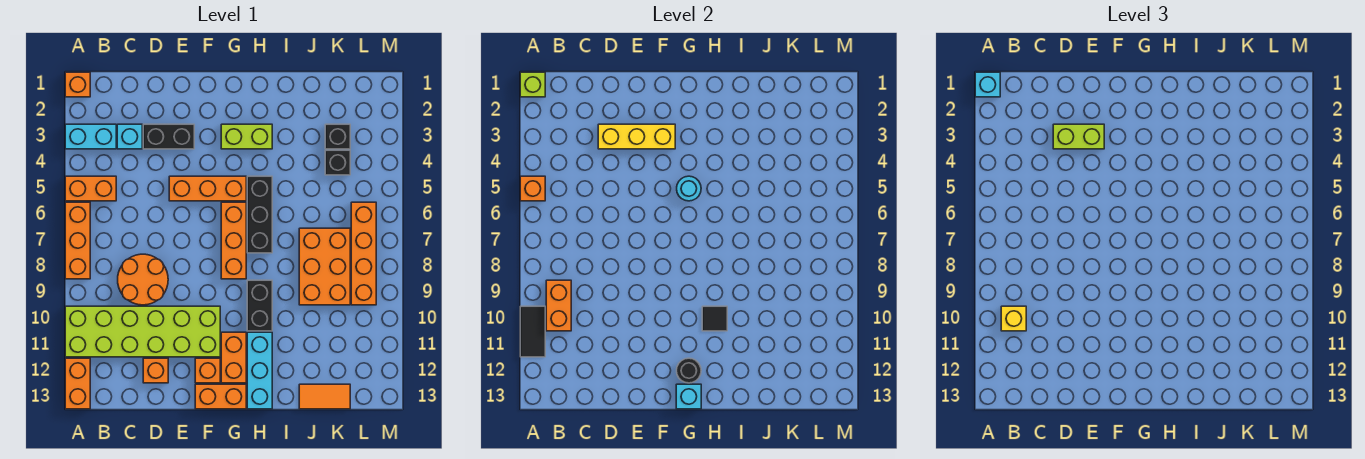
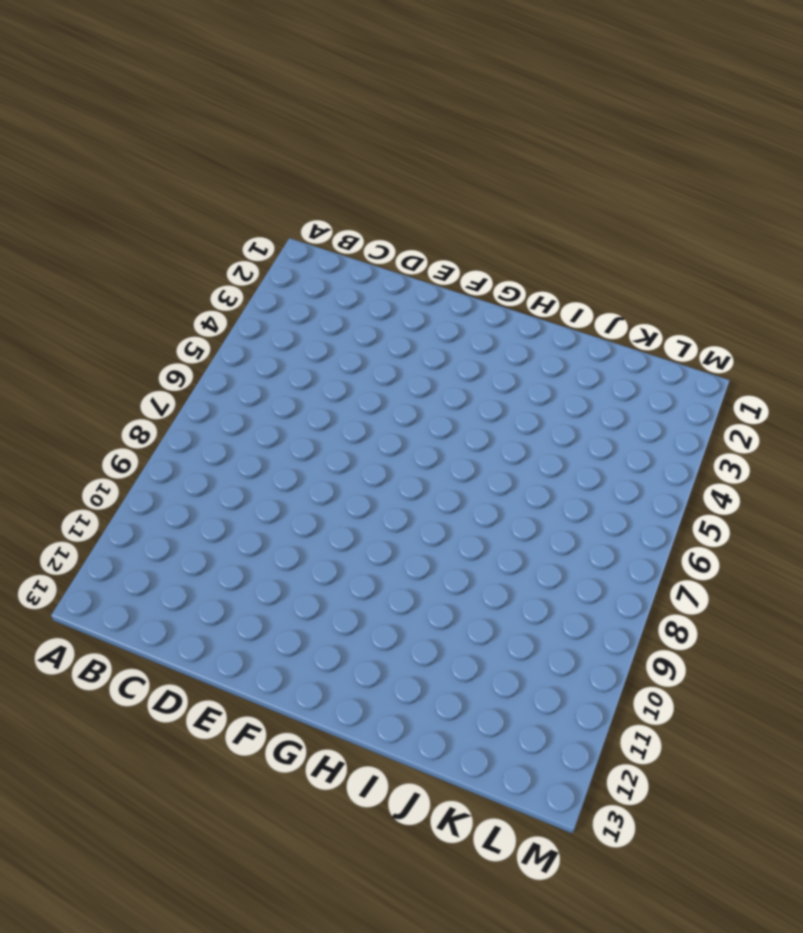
none -> orange brick A1 level 1
none -> cyan brick A3:B3 level 1
none -> orange brick A5:B5 level 1
none -> orange brick A6:A8 level 1

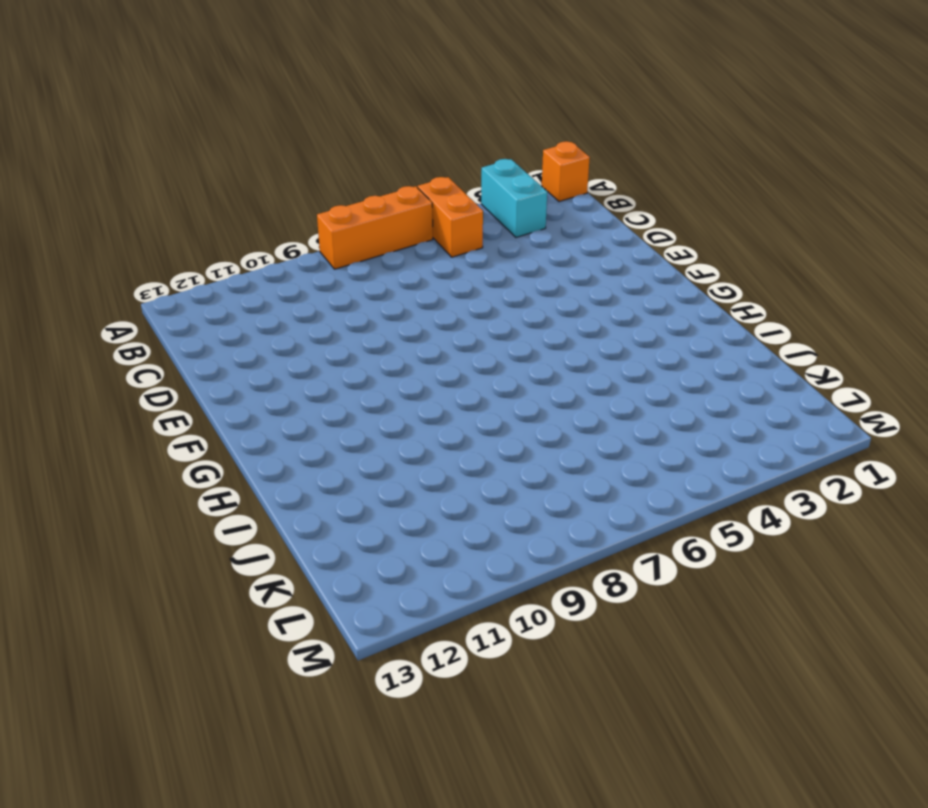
none -> lime brick A10:F11 level 1
none -> orange brick A12:A13 level 1
none -> cyan brick C3 level 1
none -> orange round brick C8:D9 level 1

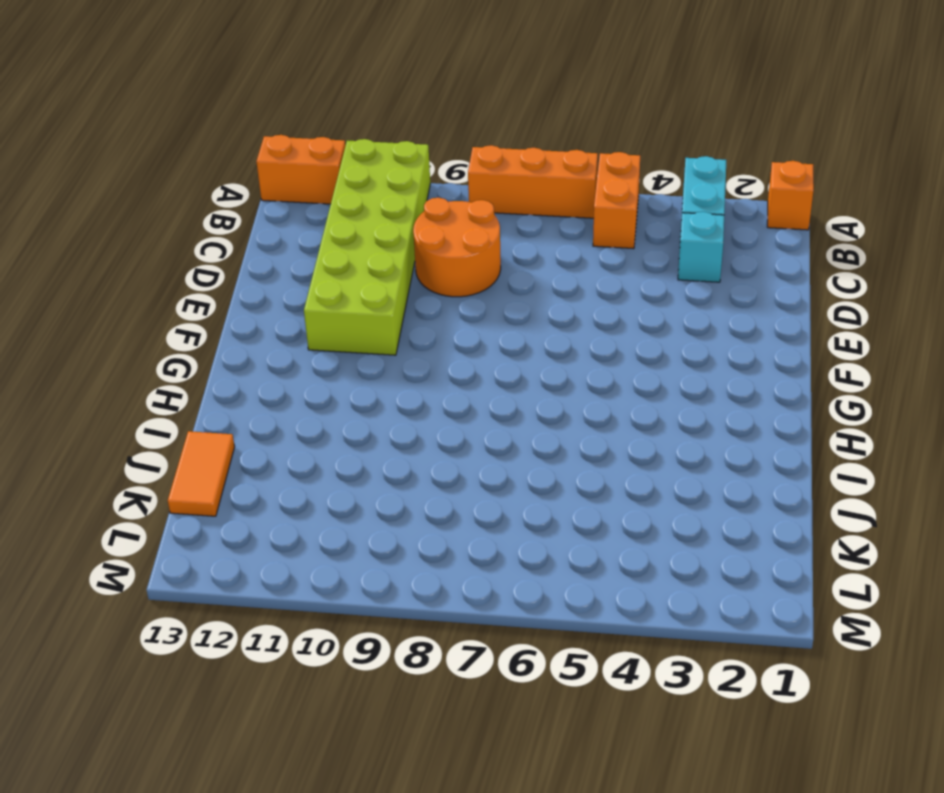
none -> black brick D3:E3 level 1
none -> orange brick D12 level 1
none -> orange brick E5:G5 level 1
none -> orange brick F12 level 1

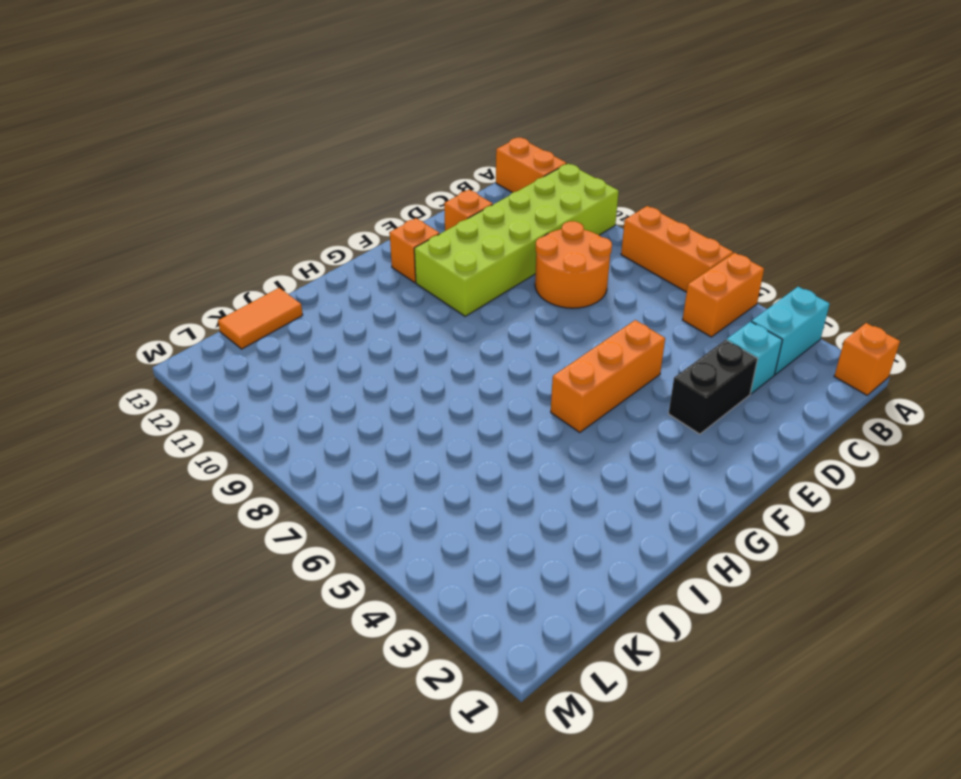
none -> orange brick F13:G13 level 1
none -> lime brick G3:H3 level 1
none -> orange brick G6:G8 level 1
none -> orange brick G11:G12 level 1

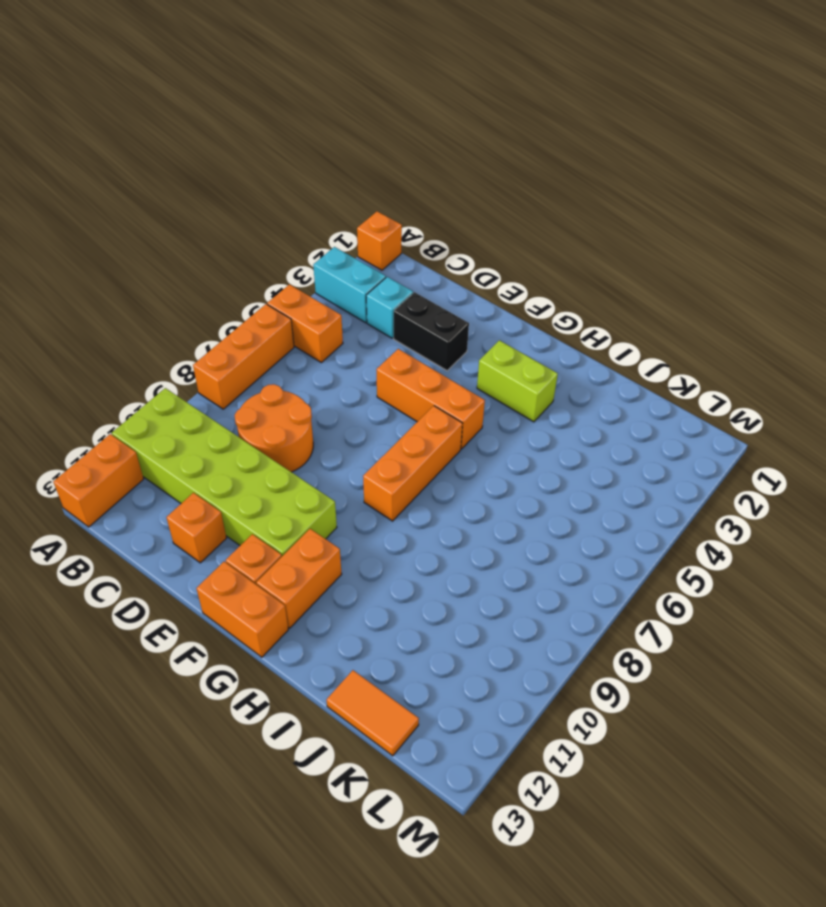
none -> black brick H5:H7 level 1
none -> black brick H9:H10 level 1
none -> cyan brick H11:H13 level 1
none -> orange brick J7:K9 level 1

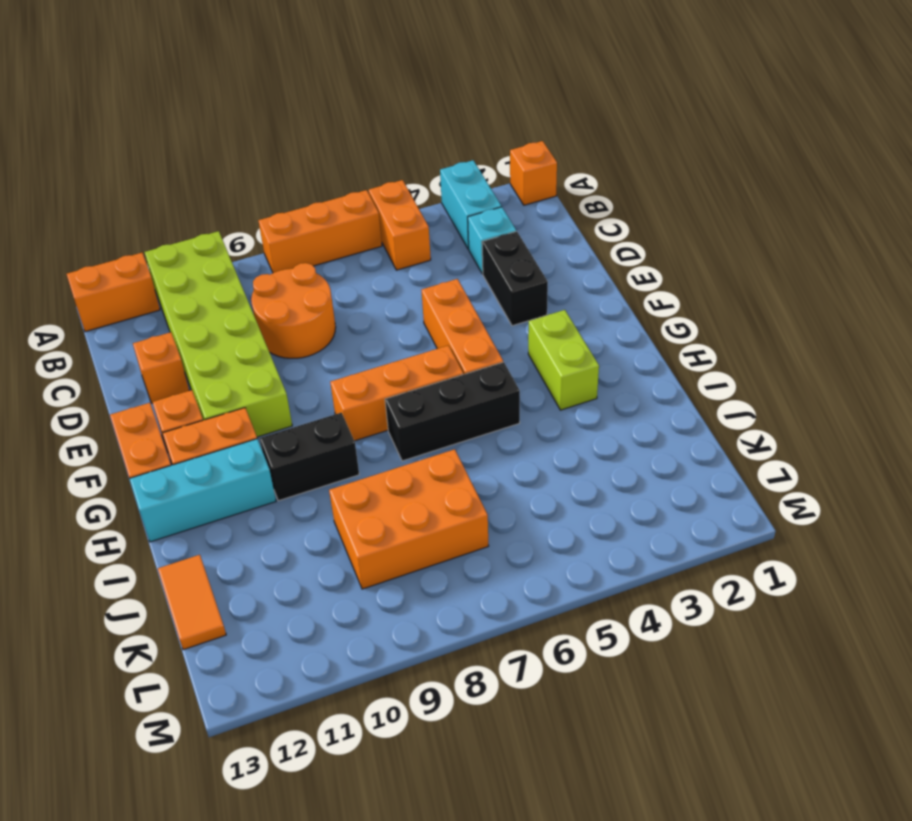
none -> black brick K3 level 1
none -> black brick K4 level 1
none -> orange brick L6:L9 level 1
none -> lime brick A1 level 2

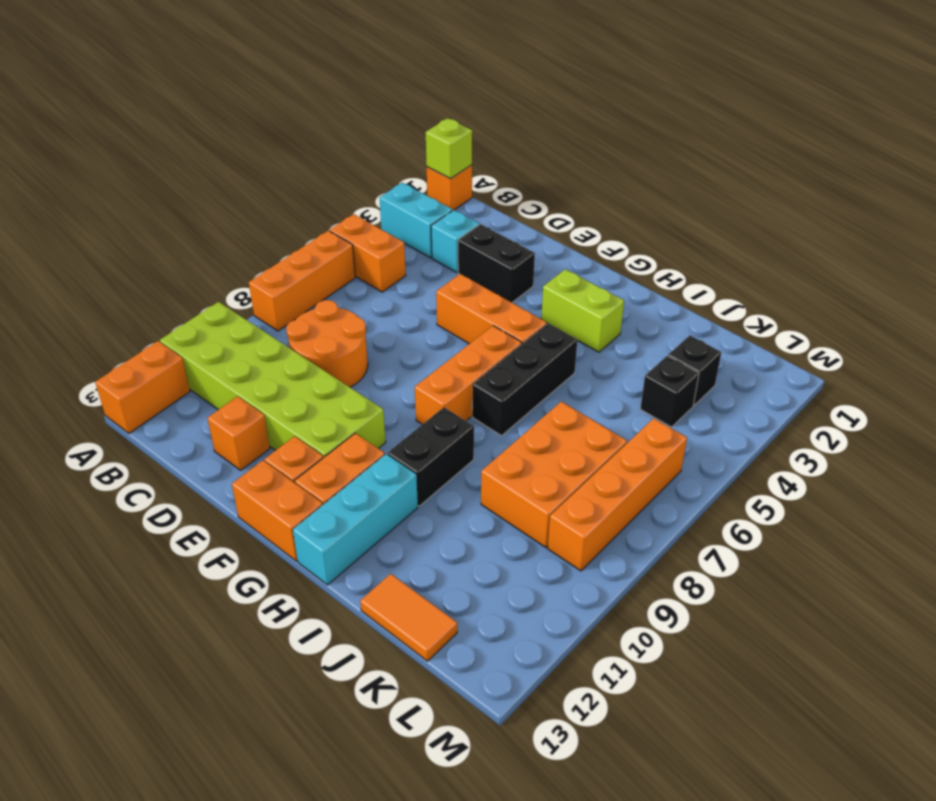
none -> orange brick A5 level 2
none -> black tile A10:A11 level 2
none -> orange brick B9:B10 level 2
none -> yellow brick D3:F3 level 2

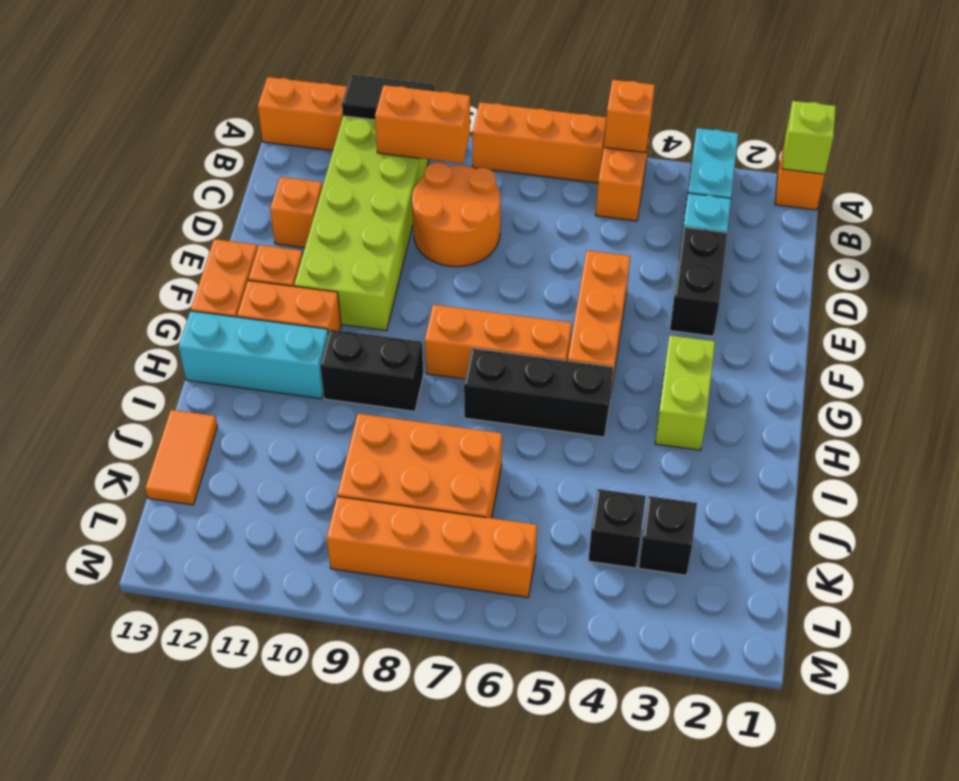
none -> yellow brick D3:F3 level 2
none -> cyan round brick G5 level 2
none -> black round brick G12 level 2
none -> cyan brick G13 level 2

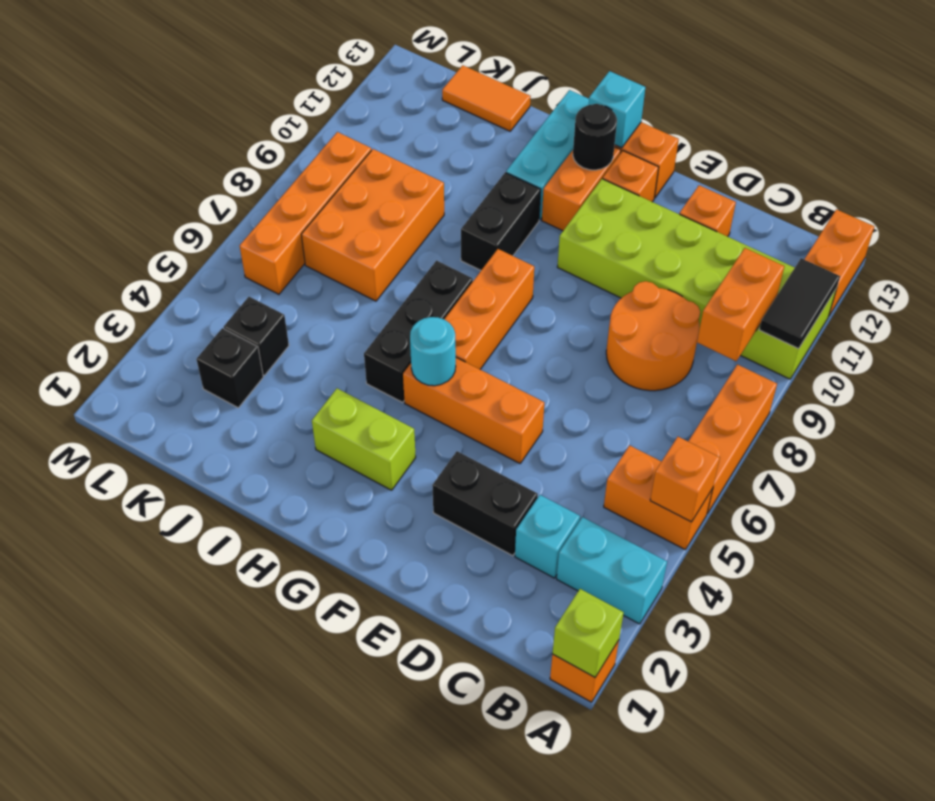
none -> yellow brick D3:F3 level 2
none -> black tile H10 level 2
none -> cyan brick A1 level 3
none -> yellow brick B10 level 3

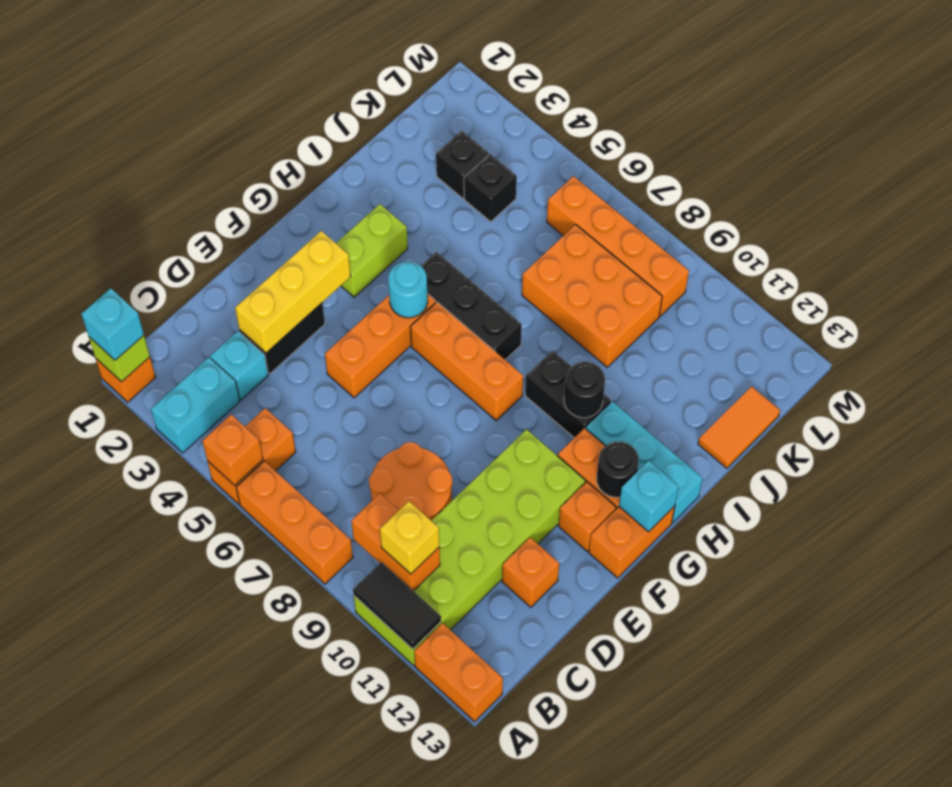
black round brick H10 level 2 -> black tile H10 level 2
none -> lime brick D3:E3 level 3

